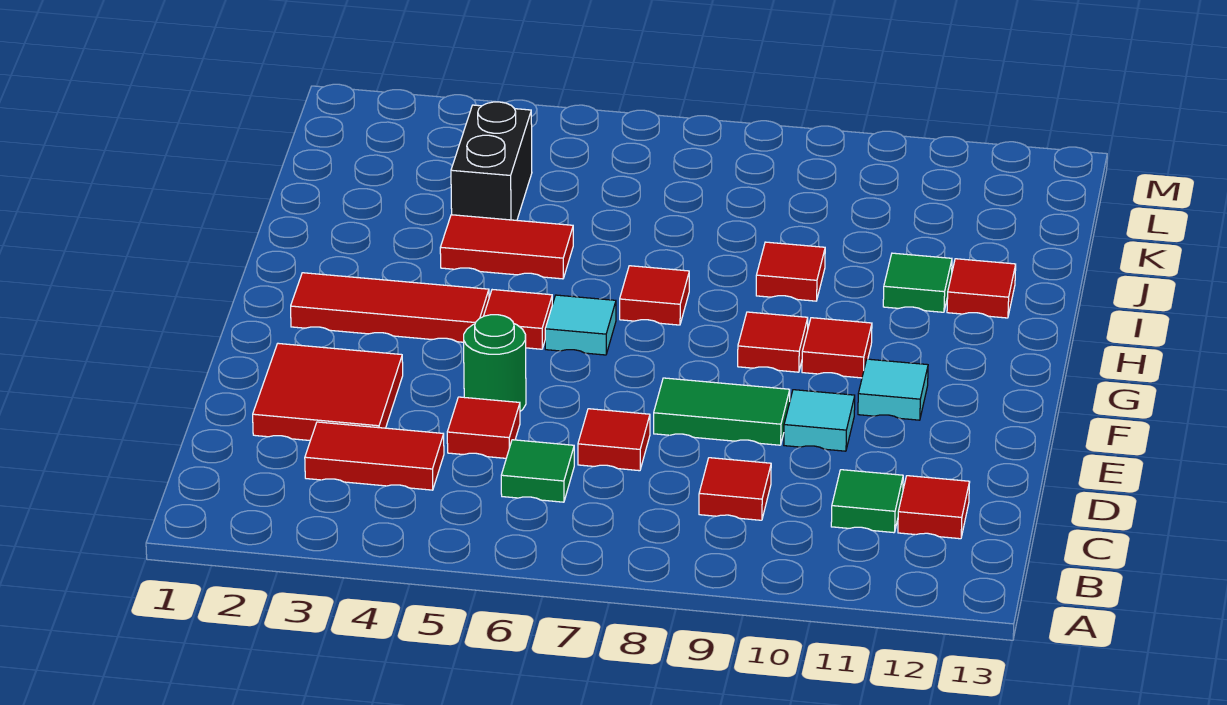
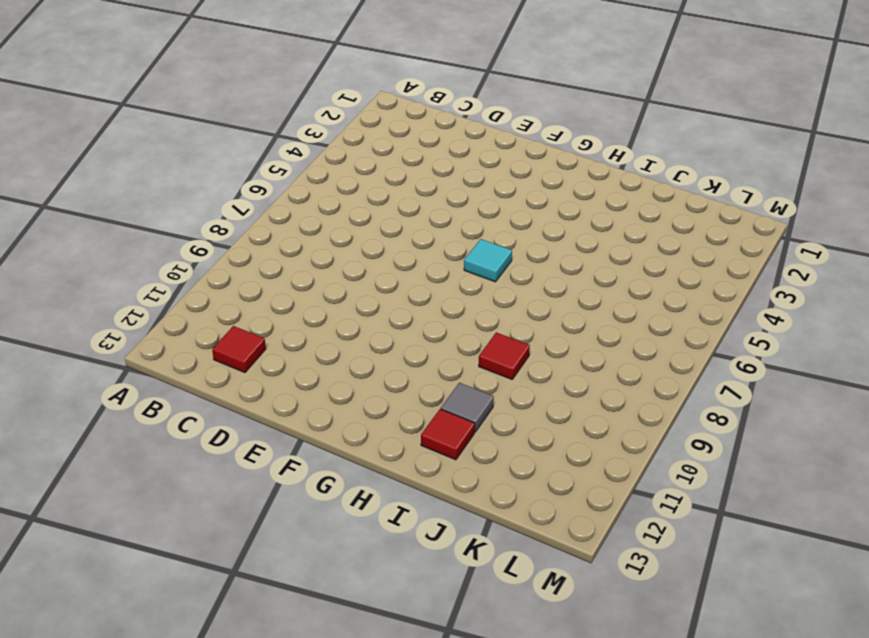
grey tile I11 level 1 -> green tile I11 level 1
none -> red tile C3:C4 level 1
none -> green tile C6 level 1
none -> red tile C9 level 1

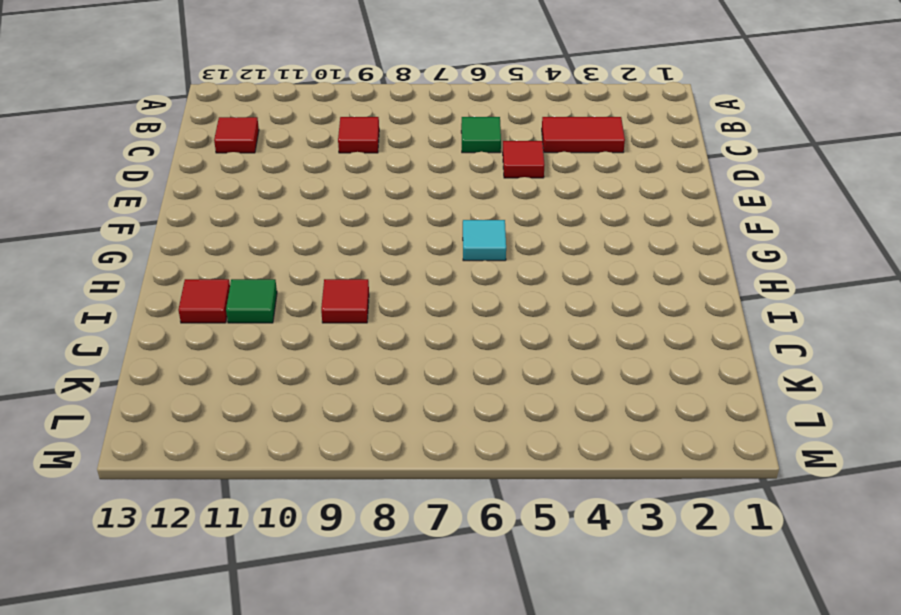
none -> green tile C11 level 1
none -> red tile D2:E3 level 1
none -> red tile D7 level 1

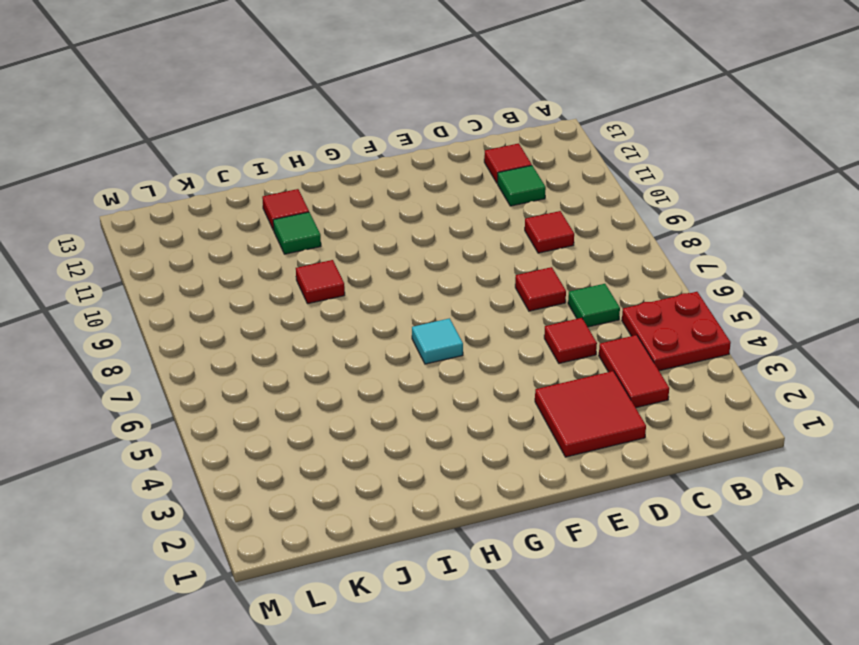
red plate A4:B5 level 1 -> none
none -> green round brick E5 level 1
none -> green tile E8:E9 level 1
none -> cyan tile E10 level 1

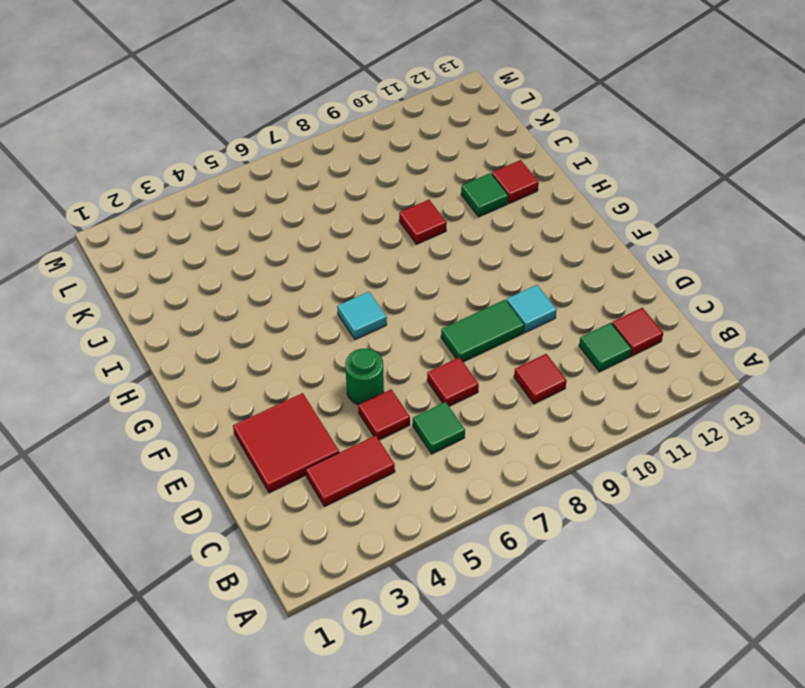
none -> cyan tile F11 level 1
none -> red tile G2:G4 level 1
none -> red tile G5 level 1

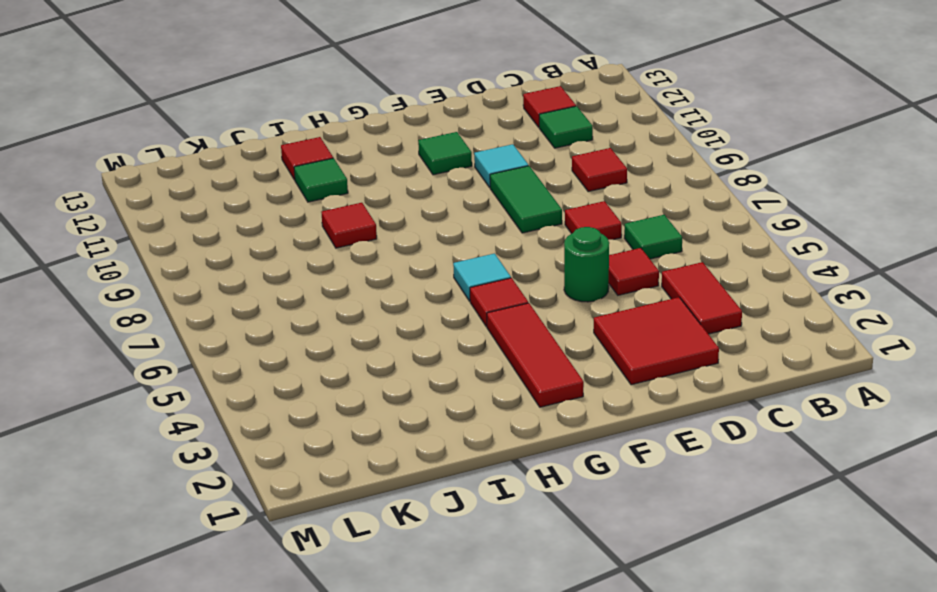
green tile F11 level 1 -> cyan tile F11 level 1
none -> red tile G9 level 1
none -> red tile G10 level 1
none -> red tile H7 level 1

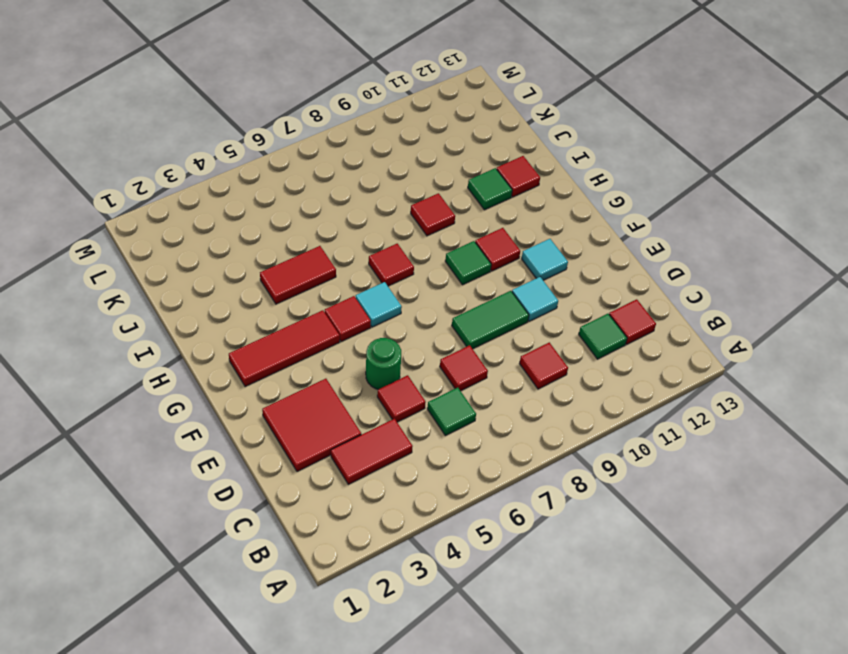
green tile G9 level 1 -> red tile G9 level 1
none -> black brick J4:K4 level 1

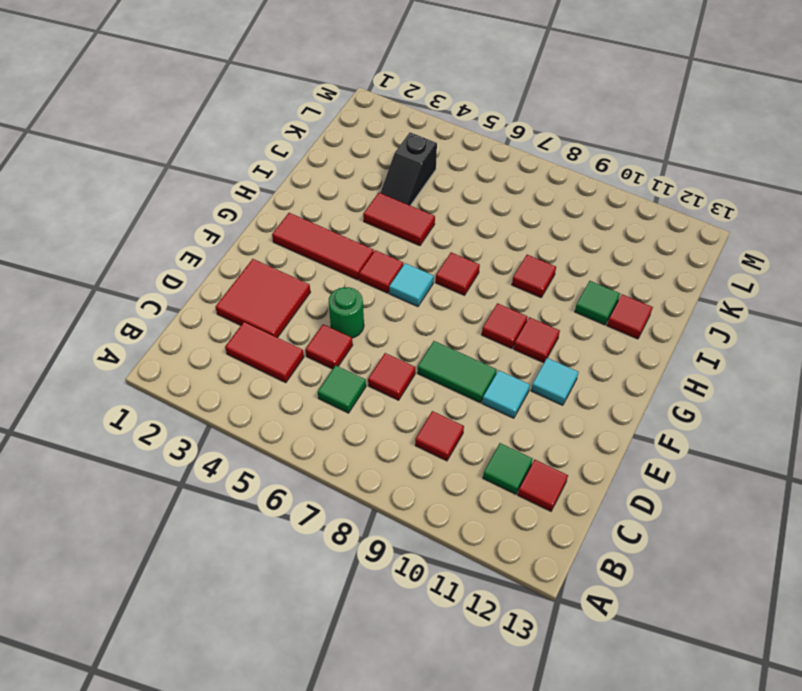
black slope J4:K4 level 1 top K -> black brick J4:K4 level 1

